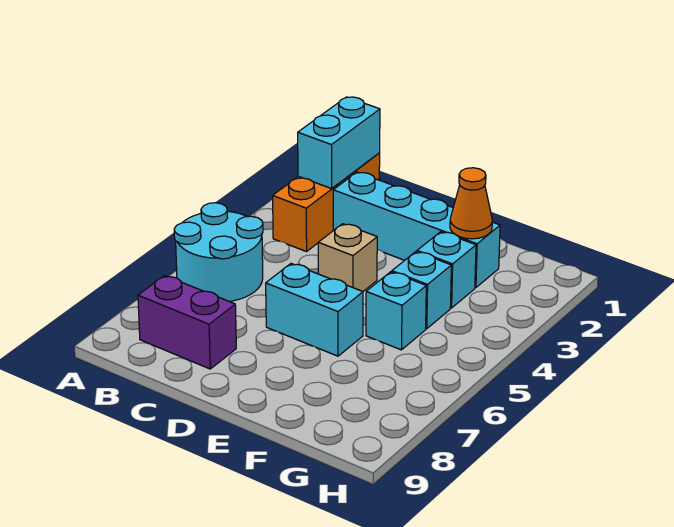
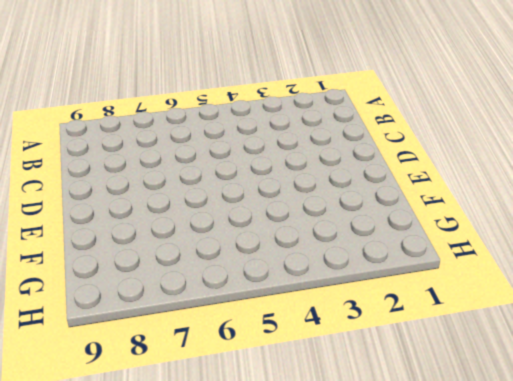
none -> cyan round brick A5:B6 level 1
none -> orange brick B1:B3 level 1

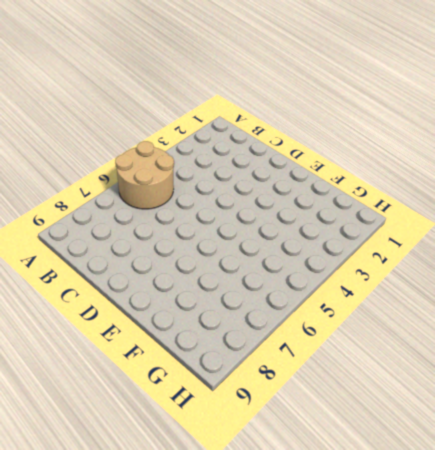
tan round brick A5:B6 level 1 -> cyan round brick A5:B6 level 1
none -> orange brick B1:B3 level 1
none -> purple brick B8:C8 level 1

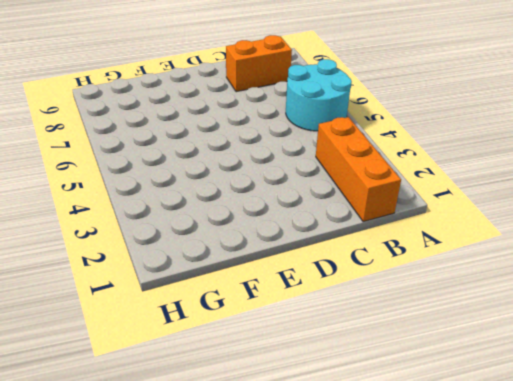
orange brick B8:C8 level 1 -> purple brick B8:C8 level 1
none -> cyan brick C2:F2 level 1
none -> tan brick D4 level 1

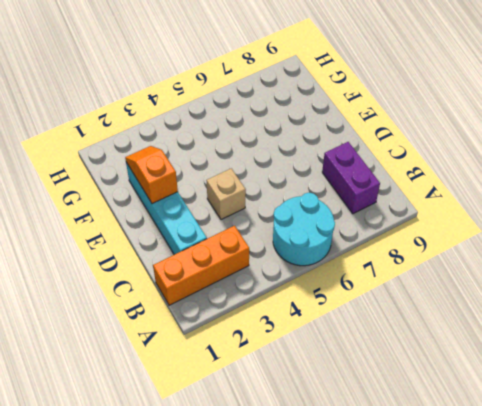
orange slope E2:F2 level 2 top E -> orange cone F2 level 2
none -> cyan brick D6:E6 level 1
none -> cyan brick F3 level 1

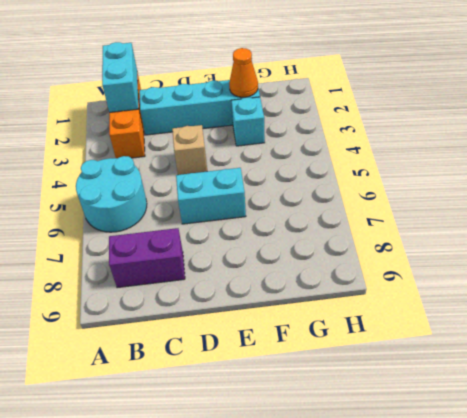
none -> cyan brick F4 level 1
none -> cyan brick F5 level 1

